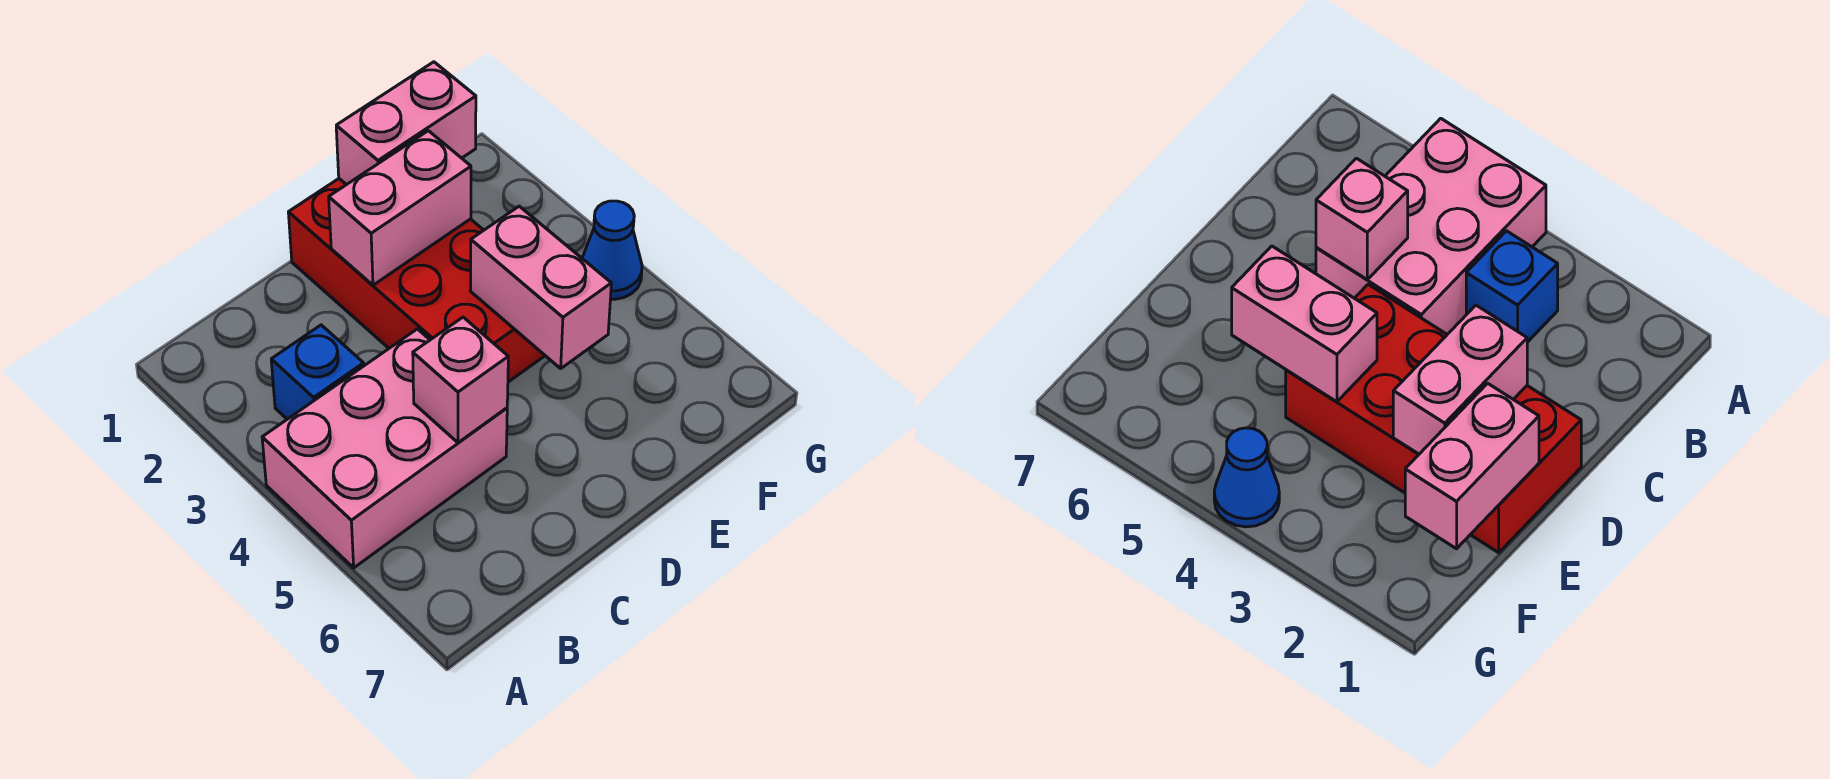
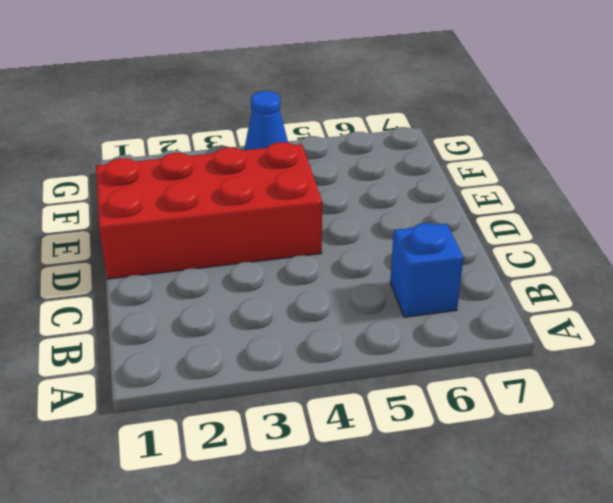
blue brick B6 level 1 -> blue brick B3 level 1
none -> pink brick A4:C5 level 1
none -> pink brick C5 level 2

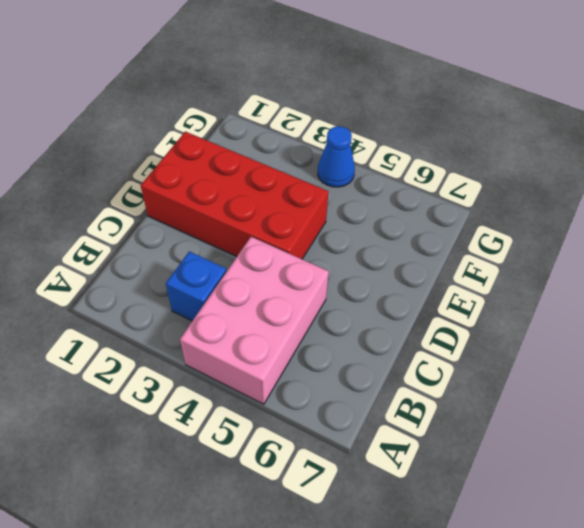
none -> pink brick C5 level 2
none -> pink brick D2:E2 level 2

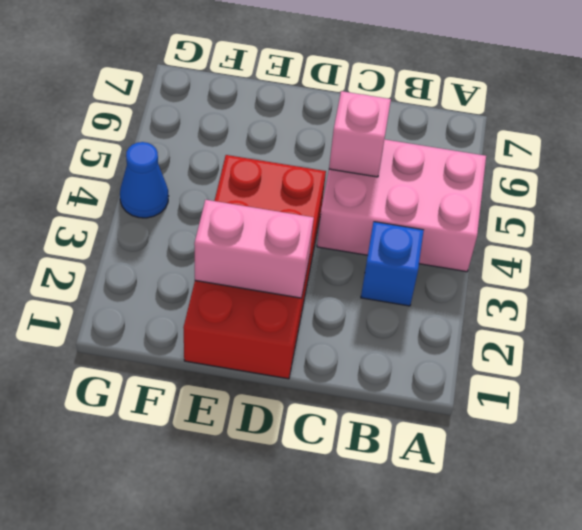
none -> pink brick E1:F1 level 2
none -> pink brick E4:E5 level 2

